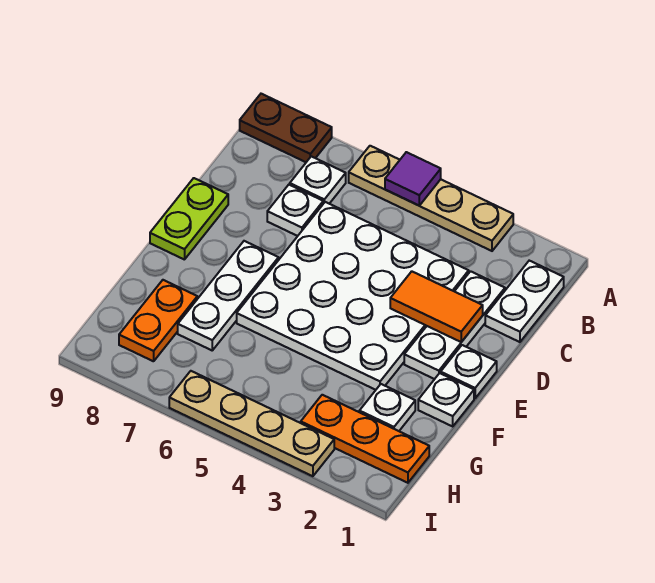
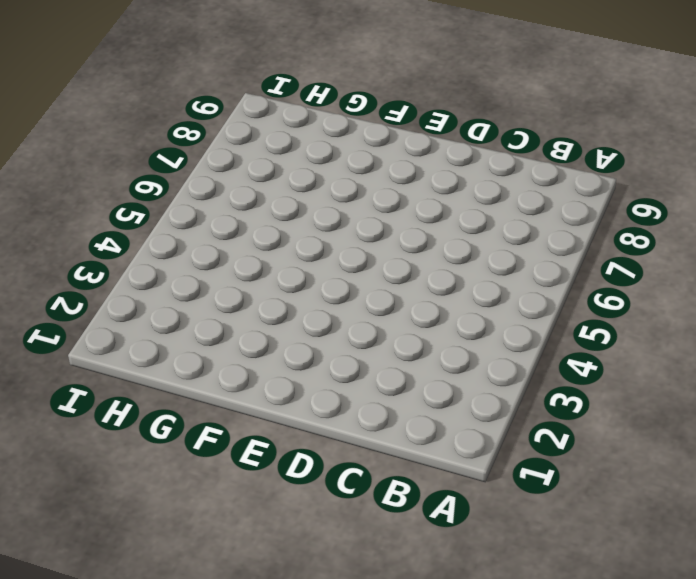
none -> tan plate A3:A6 level 1
none -> brown plate A8:A9 level 1
none -> white plate B1:C1 level 1

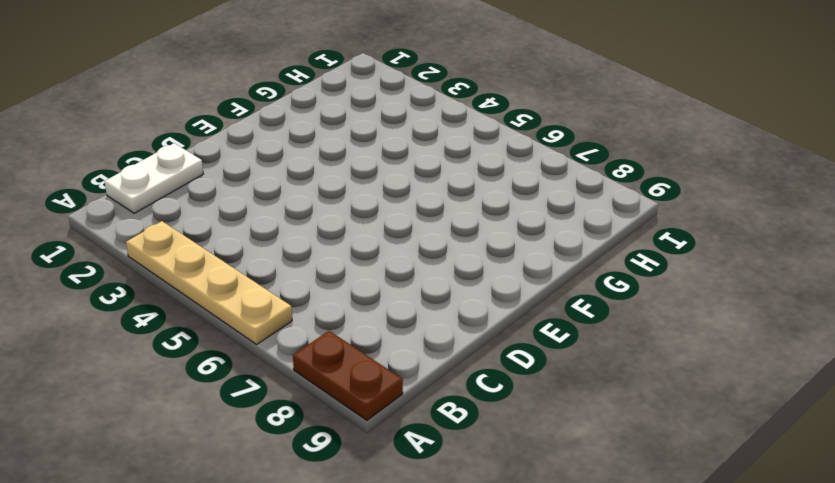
none -> white plate B7 level 1
none -> white plate C2:E2 level 1
none -> white plate C3:F6 level 1

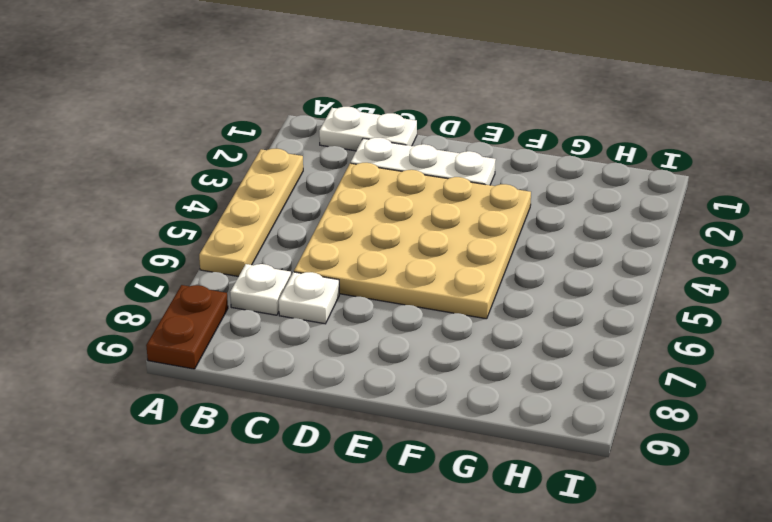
tan plate C3:F6 level 1 -> white plate C3:F6 level 1
none -> lime plate D9:E9 level 1
none -> white plate E1 level 1
none -> white plate E7:G7 level 1

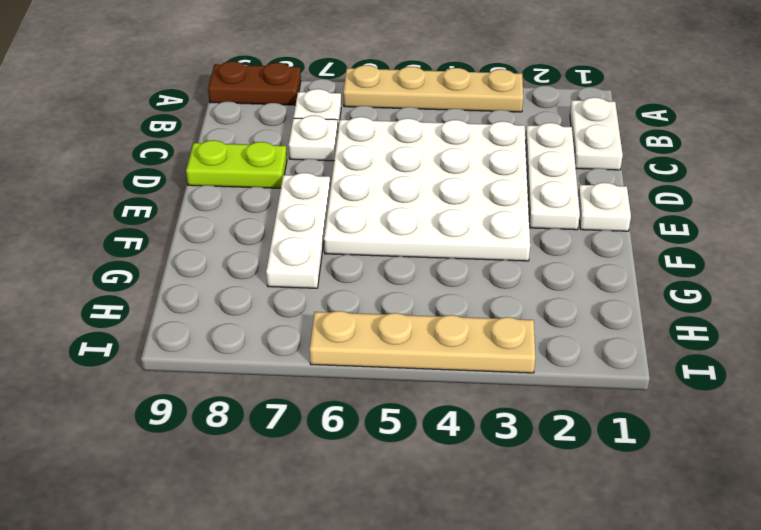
lime plate D8:D9 level 1 -> lime plate D9:E9 level 1
none -> white plate F1 level 1
none -> white plate G2 level 1
none -> orange plate G8:H8 level 1

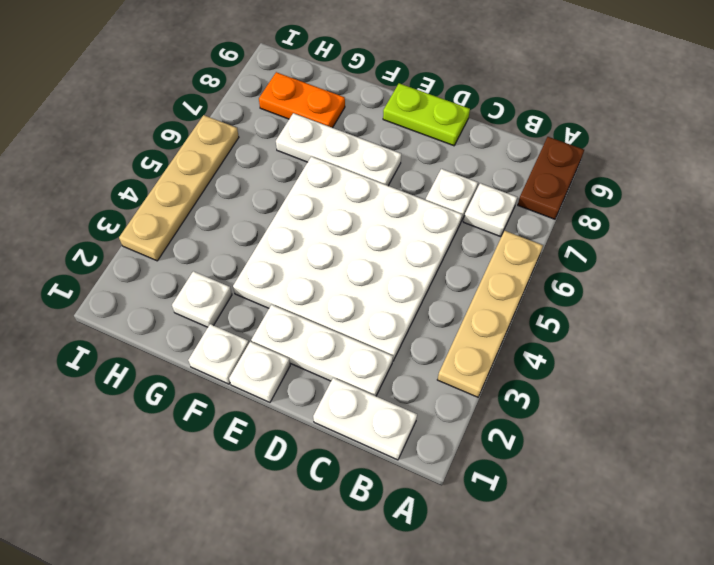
none -> orange plate H1:H3 level 1
none -> purple tile A5 level 2
none -> orange tile D2:D3 level 2

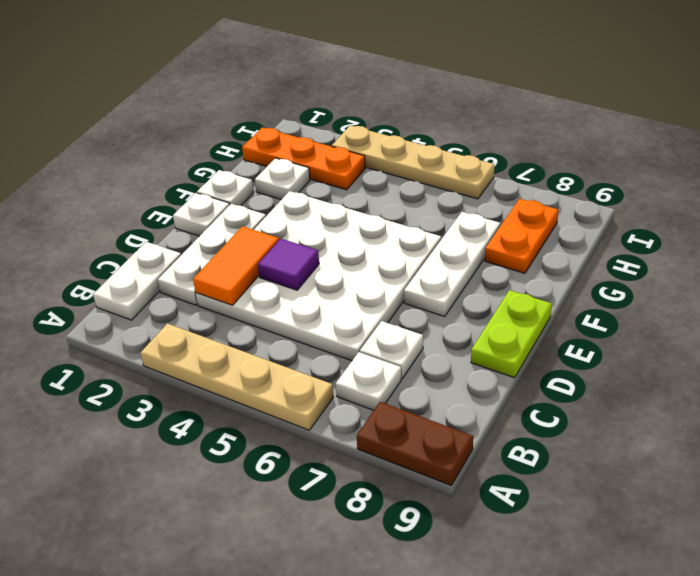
orange tile C3:D3 level 2 -> orange tile D2:D3 level 2
purple tile D4 level 2 -> purple tile A5 level 2

